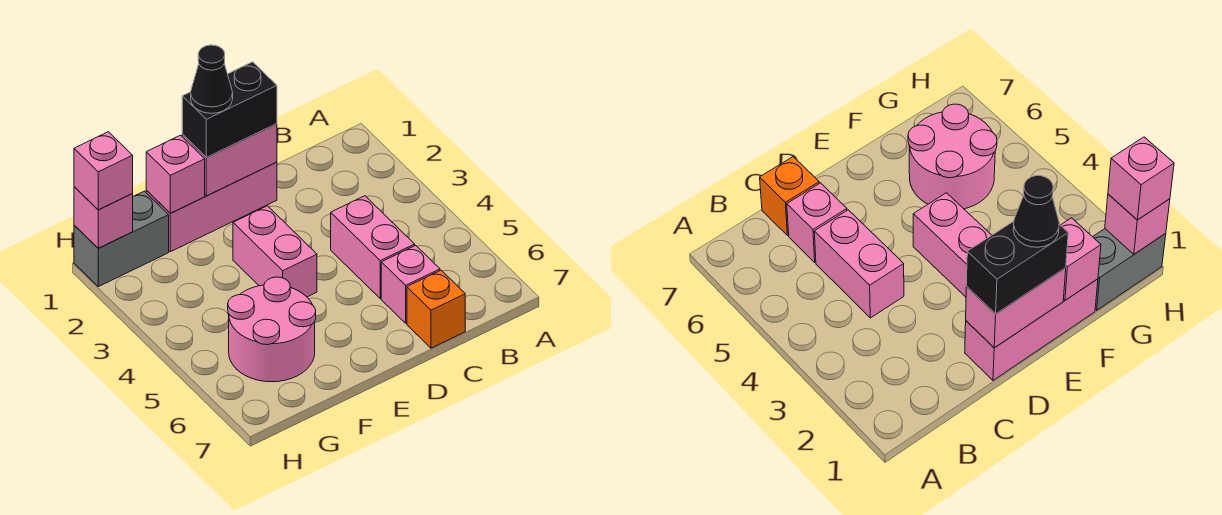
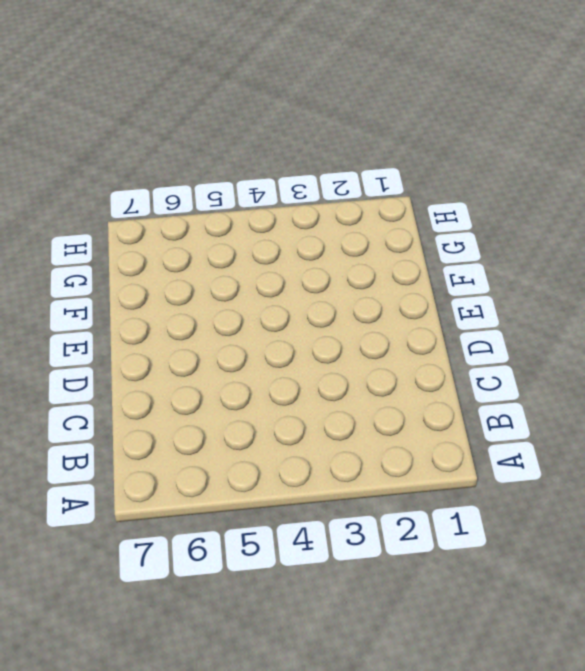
none -> pink brick C4:C5 level 1
none -> pink brick C6 level 1
none -> orange brick C7 level 1

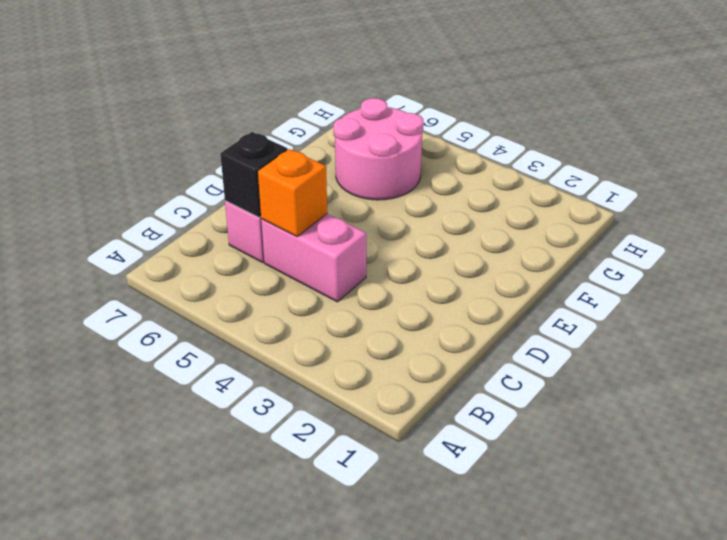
orange brick C5 level 2 -> orange brick C7 level 1
black brick C6 level 2 -> none
none -> pink brick D1:F1 level 1
none -> pink brick E3:E4 level 1
none -> grey brick G1:H1 level 1

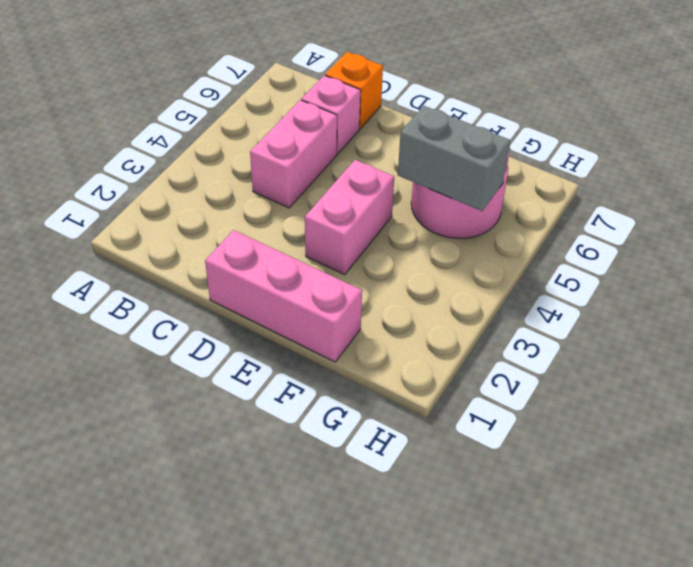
grey brick F5:G5 level 2 -> grey brick G1:H1 level 1
none -> pink brick D1:E1 level 2
none -> pink brick F1 level 2
none -> pink brick H1 level 2

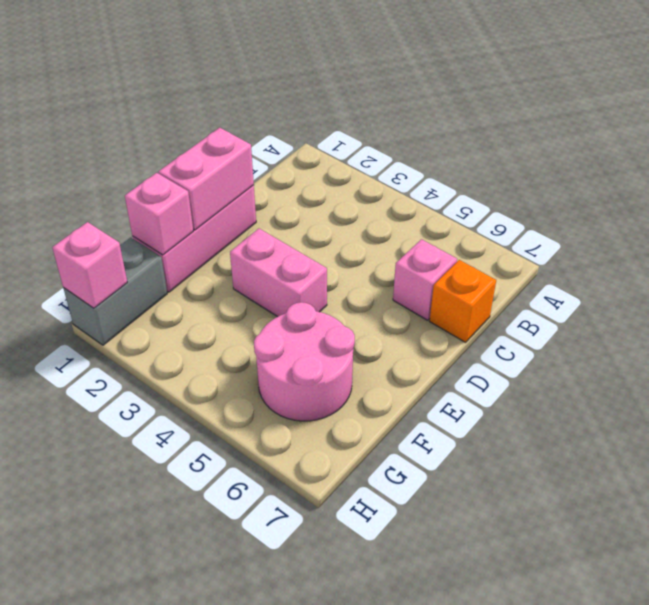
none -> pink brick C4:C5 level 1
none -> black brick D1:E1 level 3
none -> pink brick H1 level 3

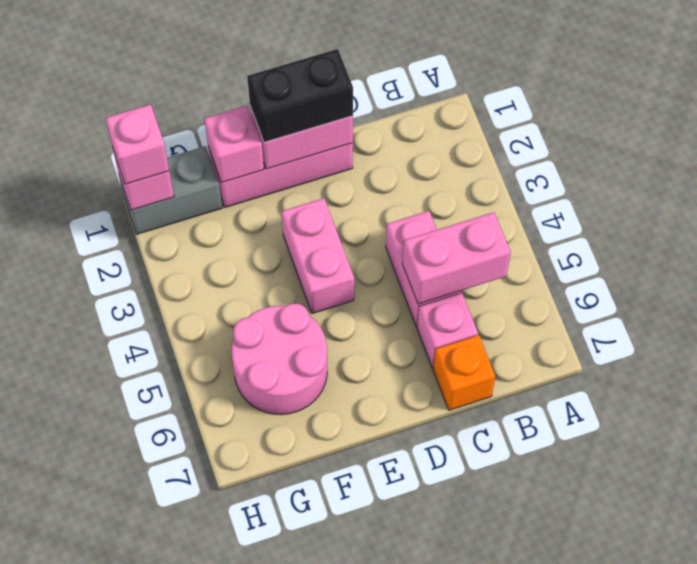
pink brick B5:C5 level 2 -> none
none -> black cone E1 level 4

